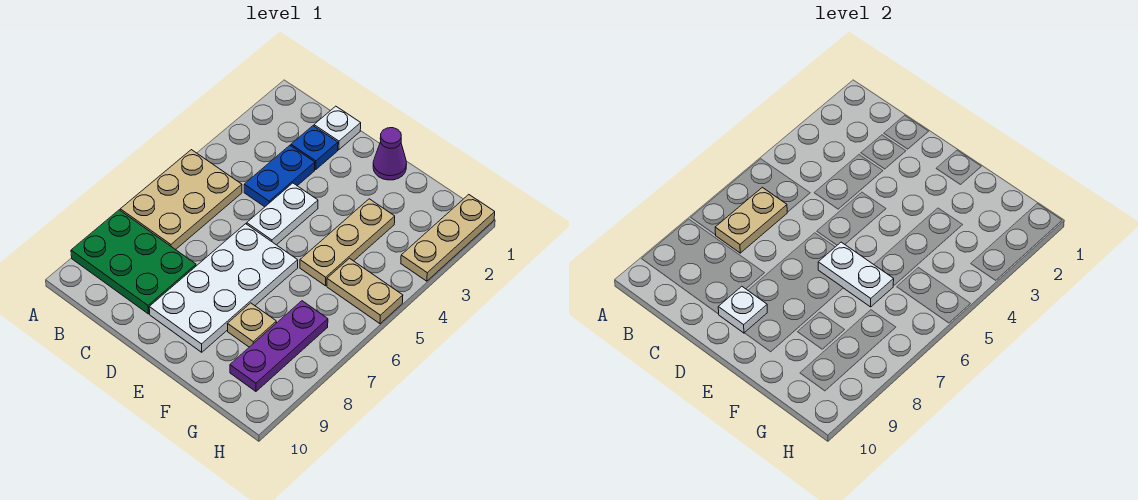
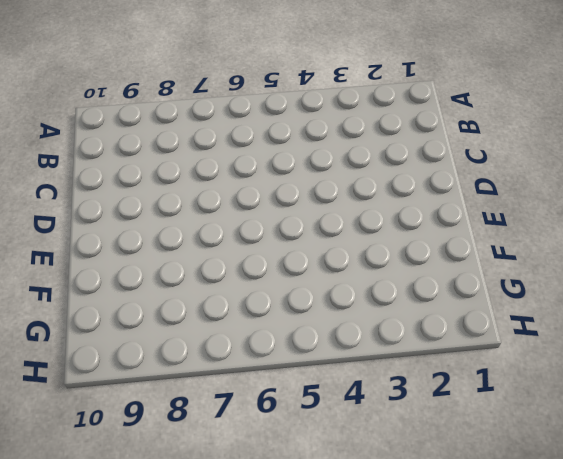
none -> tan plate A5:B7 level 1
none -> green plate A8:C9 level 1
none -> white plate C1 level 1

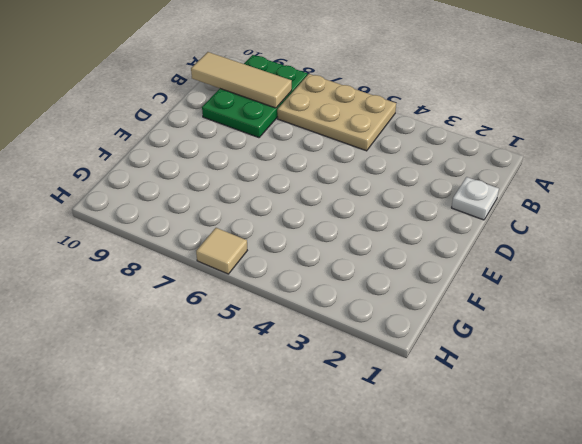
tan tile B8:B10 level 2 -> none
tan tile H6 level 1 -> none
none -> blue plate C2 level 1
none -> blue plate C3:C4 level 1
none -> white plate D4:D5 level 1

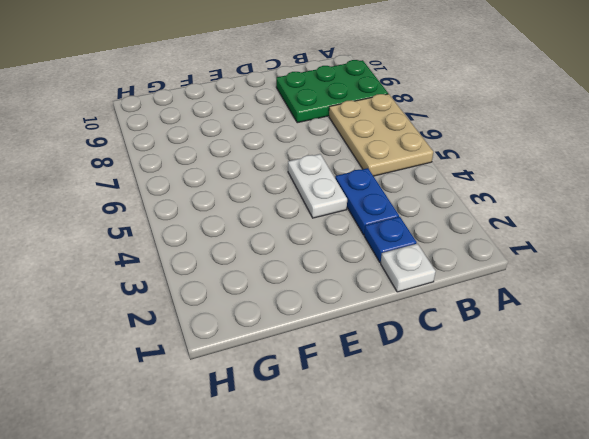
none -> white plate D6:E9 level 1
none -> purple cone E1 level 1
none -> tan plate F3:F5 level 1

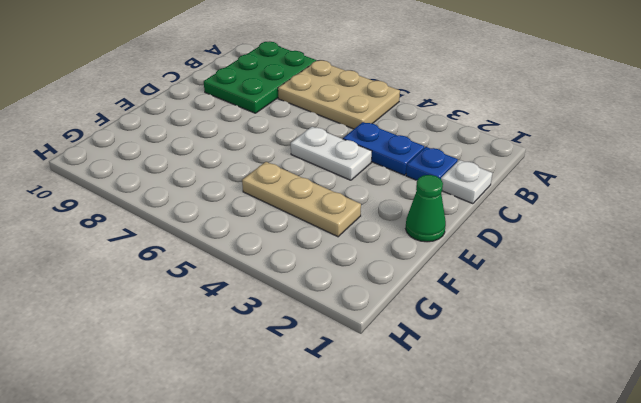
green cone E1 level 1 -> purple cone E1 level 1
none -> white plate D6:E9 level 1
none -> tan plate F8 level 1
none -> tan plate G5:H5 level 1

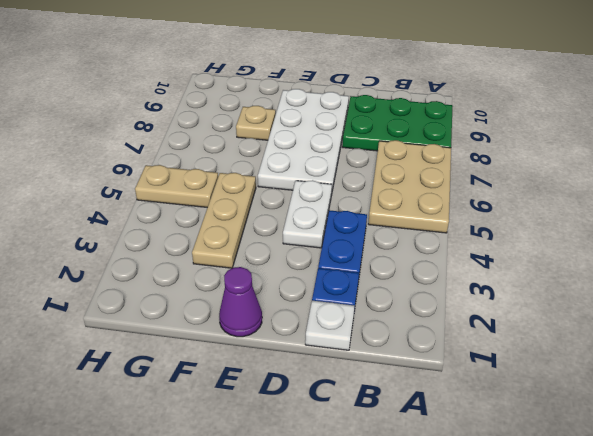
none -> purple plate G7:G9 level 1
none -> tan plate H1:H3 level 1
none -> tan plate B6:B7 level 2

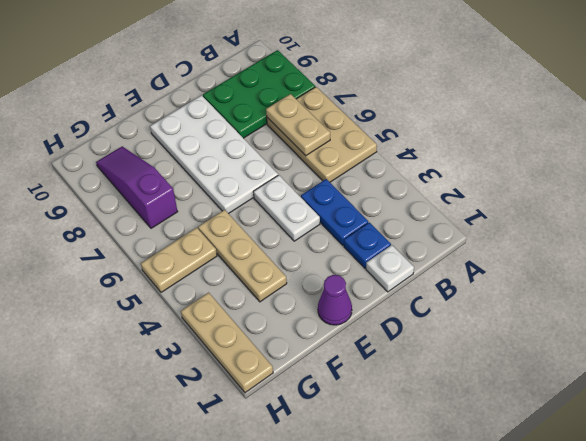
purple slope G7:G9 level 1 top 7 -> purple plate G7:G9 level 1
none -> tan plate F8 level 1
none -> white plate D9 level 2
none -> white plate E6:F6 level 2

